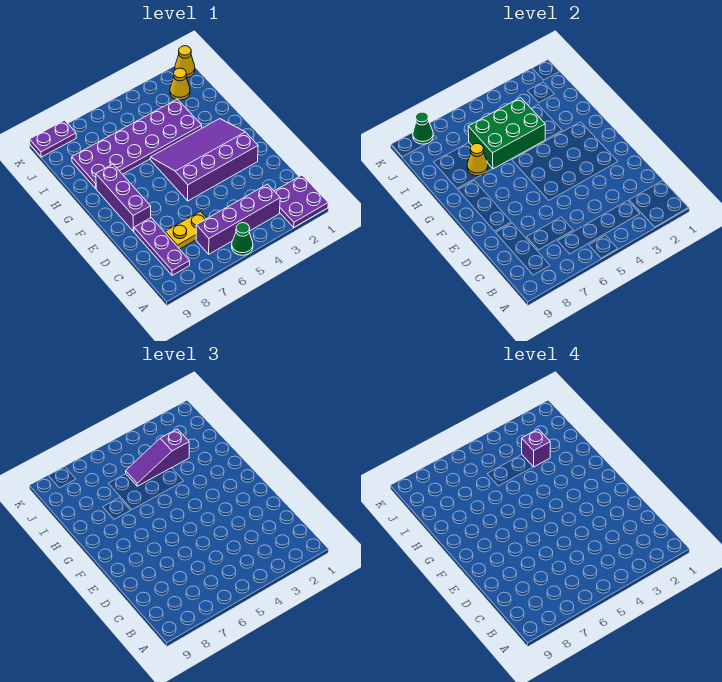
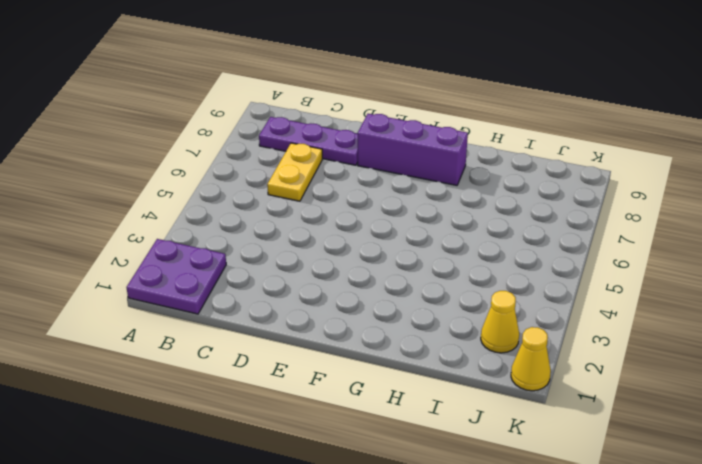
none -> green cone A5 level 1
none -> purple brick B3:B6 level 1
none -> purple slope E2:G5 level 1 top E

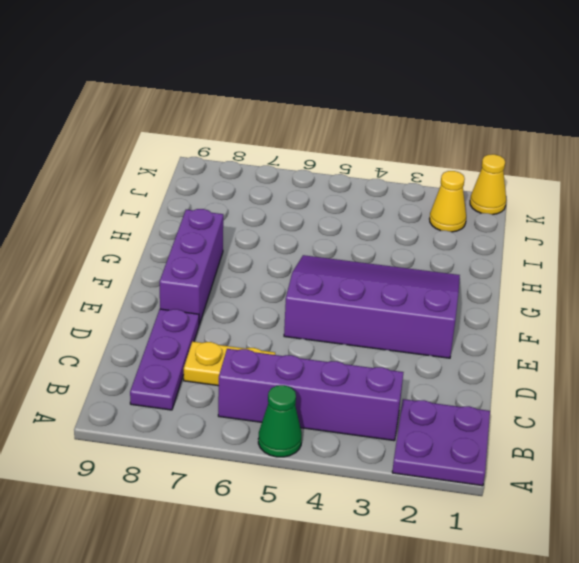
none -> purple plate H3:I8 level 1
none -> purple plate K8:K9 level 1
none -> green brick H4:I6 level 2

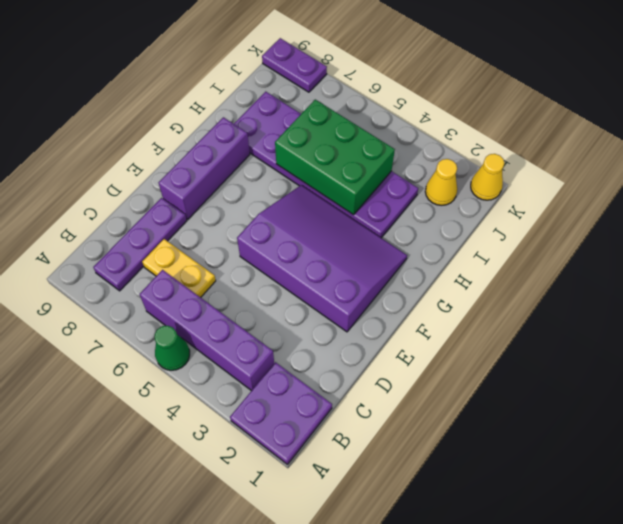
none -> yellow cone H7 level 2
none -> green cone K8 level 2
none -> purple slope I3:I5 level 3 top 3

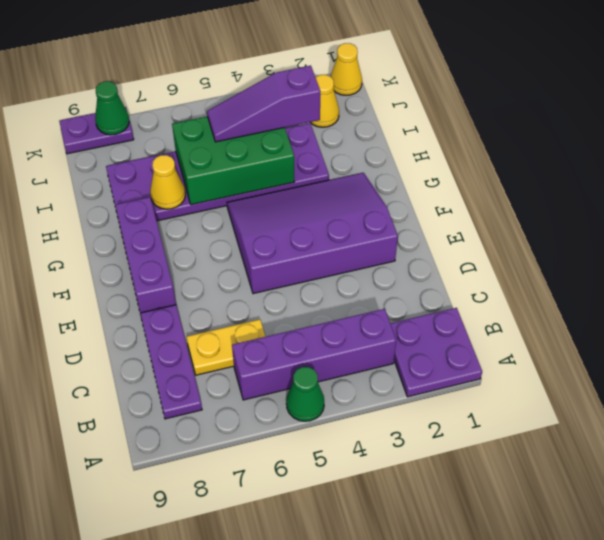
none -> purple brick I3 level 4

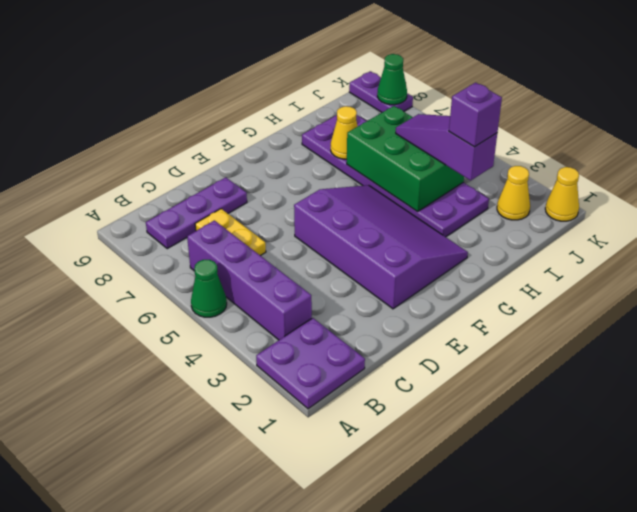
none -> purple brick E8:G8 level 1

